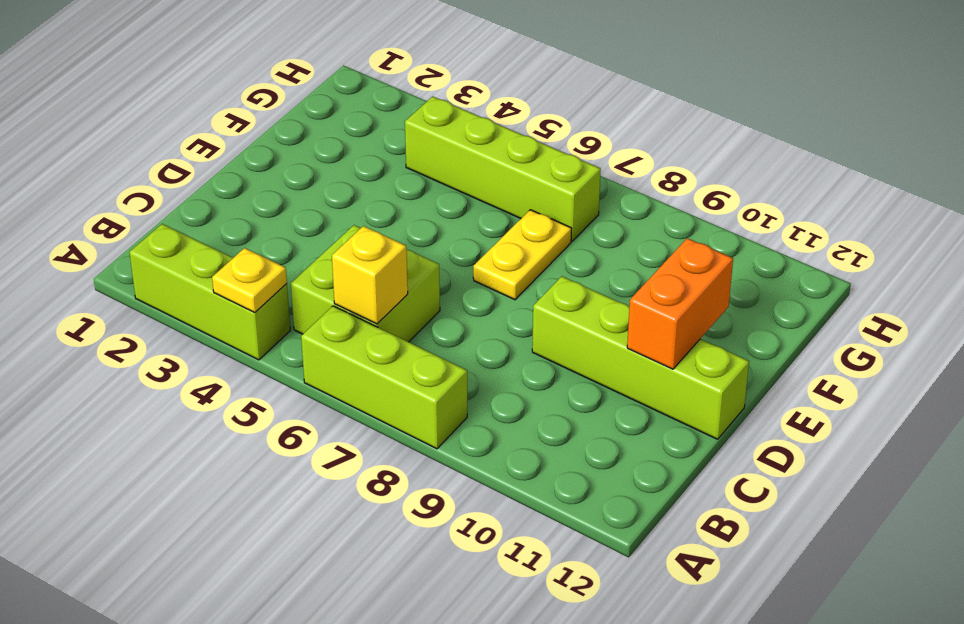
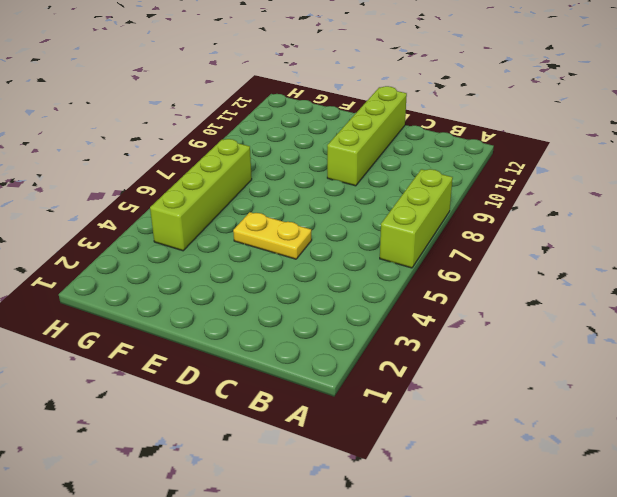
yellow plate D5:E5 level 1 -> yellow plate E7:F7 level 1
none -> lime brick A2:A4 level 1
none -> lime brick B5:C6 level 1

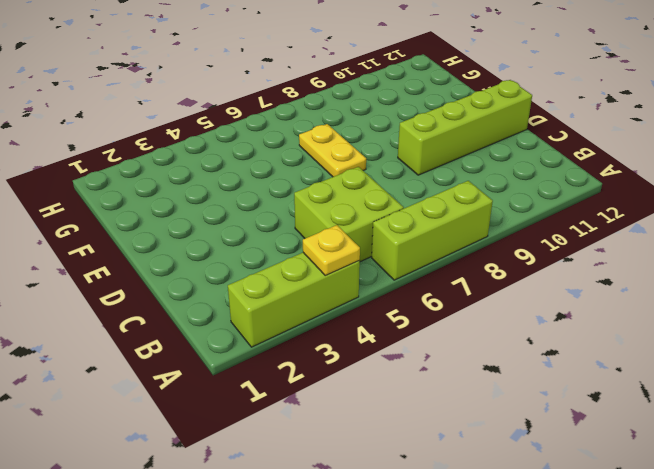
none -> lime brick G4:G7 level 1
none -> yellow brick B6 level 2

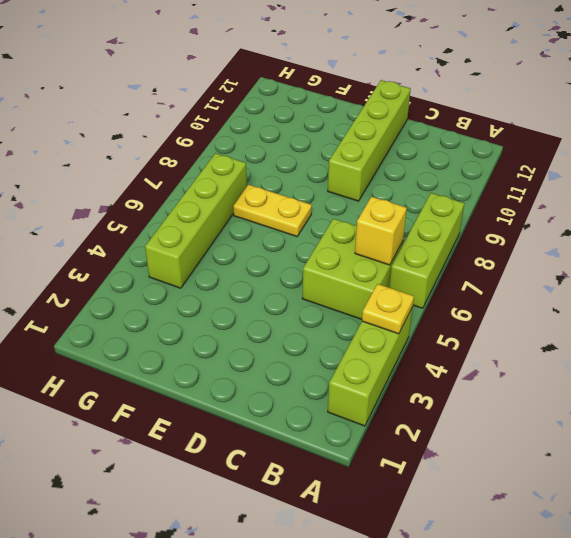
none -> orange brick D11:E11 level 2

